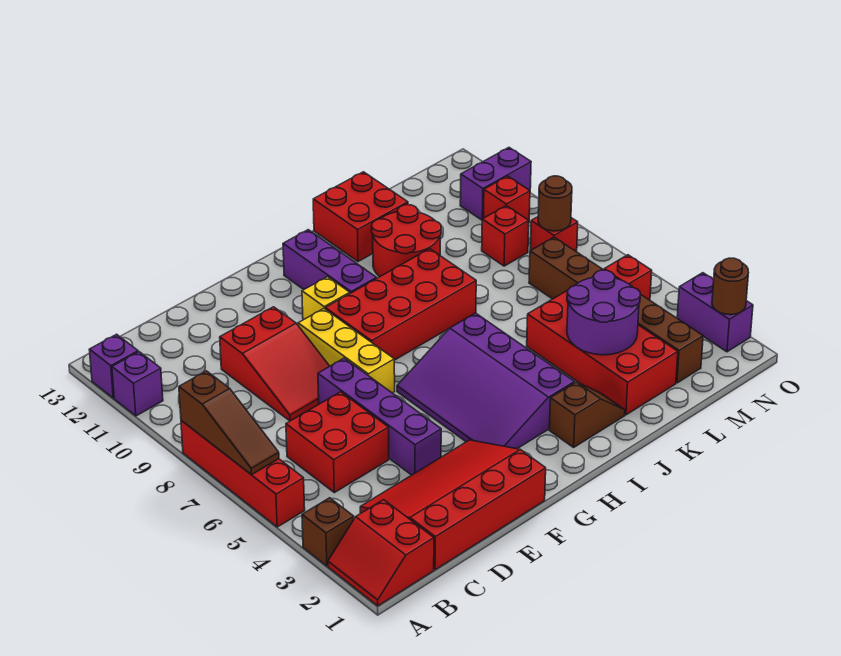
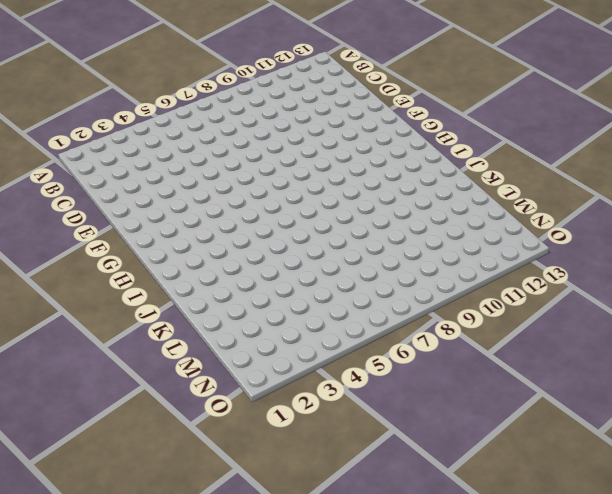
none -> red slope A1:B2 level 1 top B
none -> brown brick A3 level 1
none -> red brick A5:A8 level 1

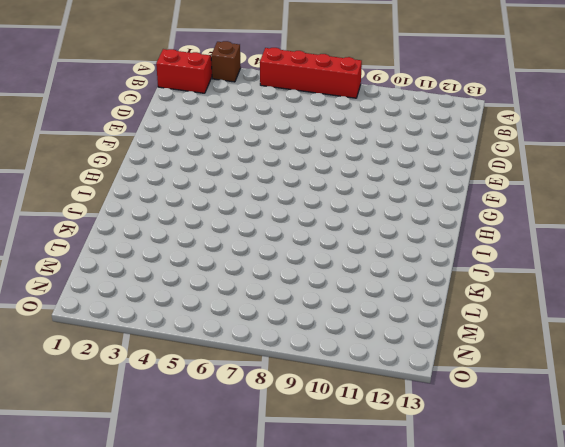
none -> purple brick A11 level 1
none -> purple brick A12 level 1
none -> red slope C1:F3 level 1 top 1

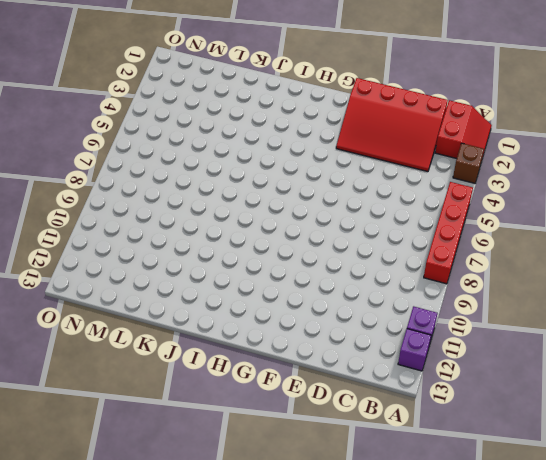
none -> red brick C5:D6 level 1
none -> red slope D8:E10 level 1 top 10
none -> purple brick E4:E7 level 1

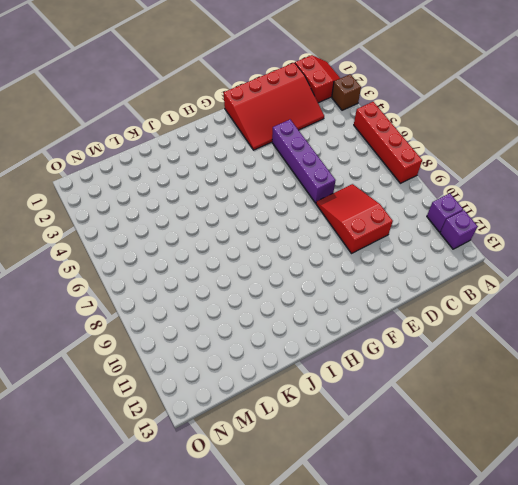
none -> red brick C5:D6 level 1
none -> yellow brick F7:F9 level 1
none -> purple slope G3:I6 level 1 top I

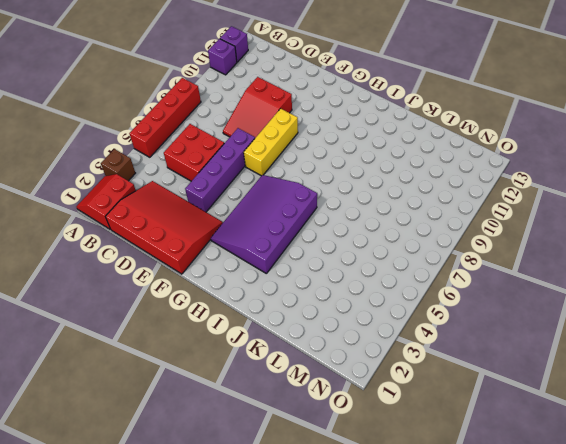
none -> red brick G8:J9 level 1
none -> yellow brick G10 level 1
none -> purple brick H10:H12 level 1

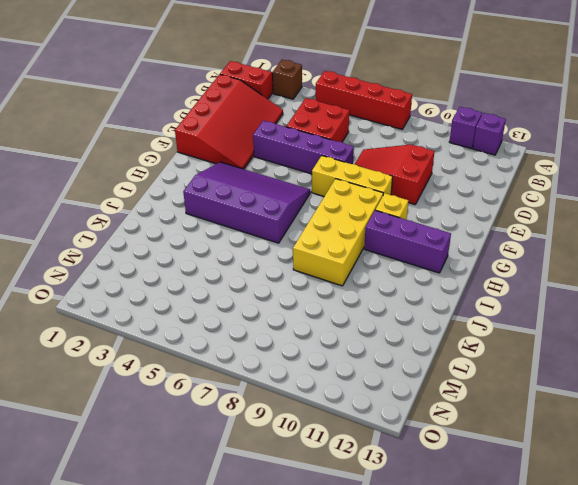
yellow brick G8:J9 level 1 -> red brick G8:J9 level 1
none -> brown slope I2:J2 level 1 top I
none -> red round brick J10:K11 level 1
none -> red brick J12:K13 level 1

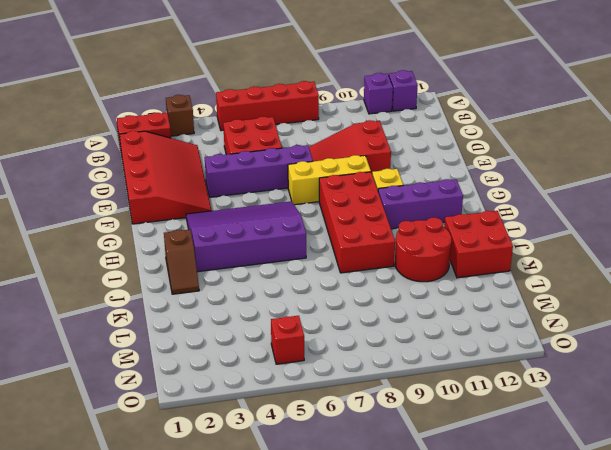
none -> red brick K2:L5 level 1
none -> brown brick M2:M7 level 1
none -> red brick M9 level 1

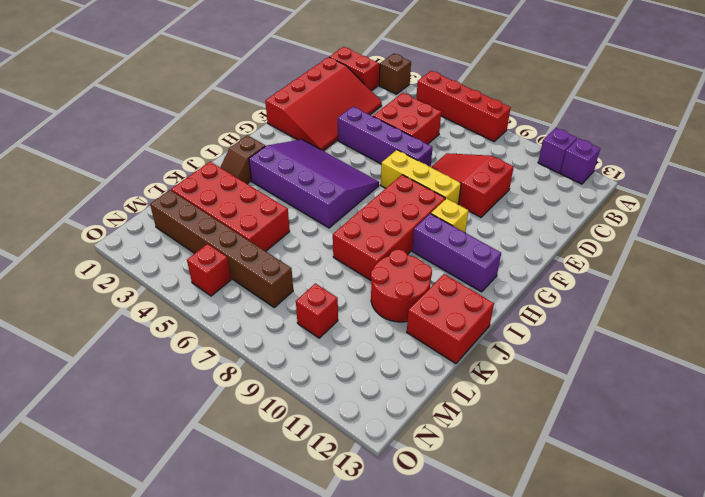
none -> red brick N8 level 1
none -> red brick N10 level 1
none -> purple brick N11:O11 level 1

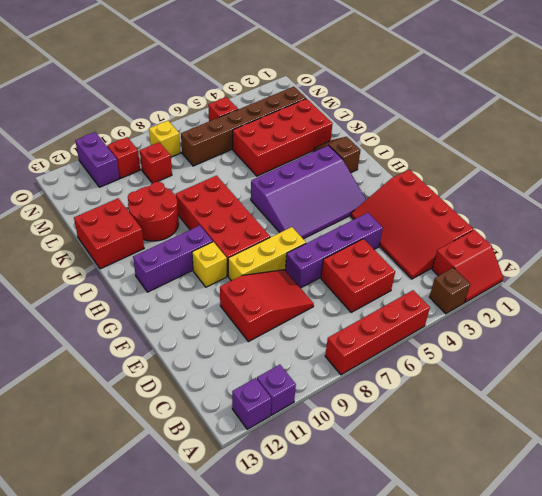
yellow brick N8 level 1 -> red brick N8 level 1
none -> purple brick O2:O3 level 1
none -> brown slope A6:A8 level 2 top 8
none -> purple round brick K3:L4 level 2

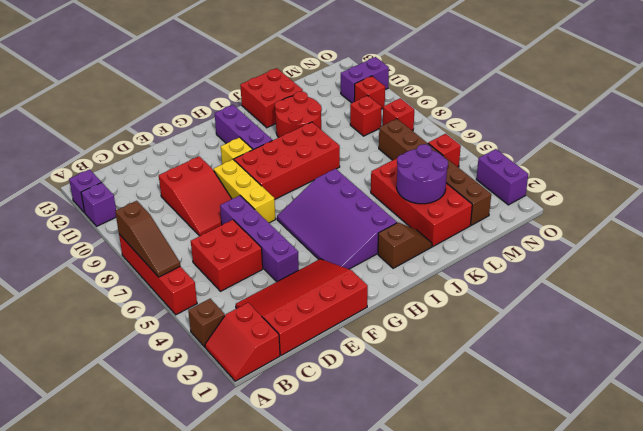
none -> brown round brick N8 level 2
none -> brown round brick O2 level 2

